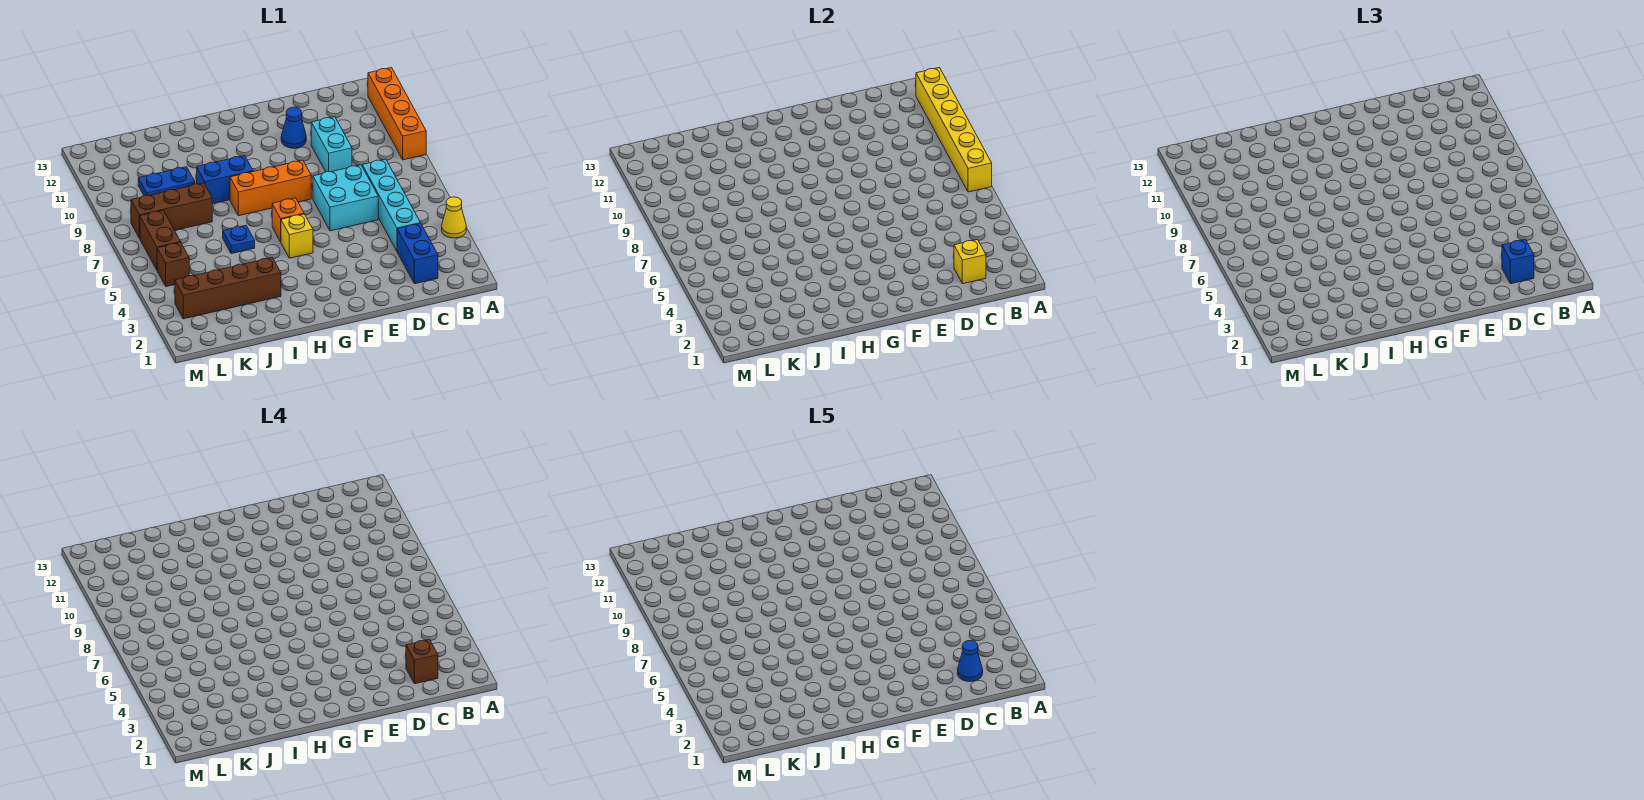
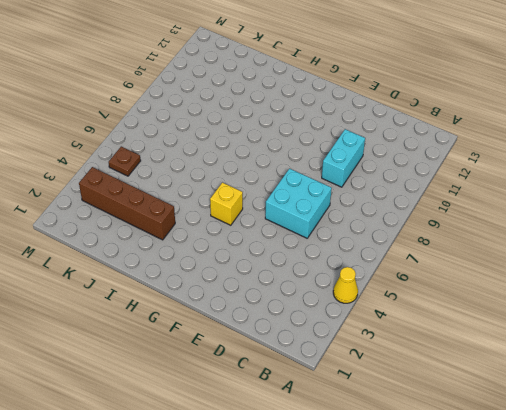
brown plate L5 level 1 -> brown brick L5 level 1
none -> orange brick A9:A12 level 1
none -> blue brick C2:C3 level 1
none -> cyan brick C4:C7 level 1

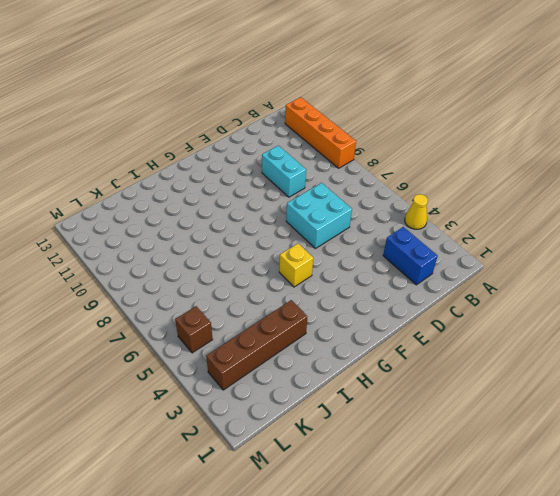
none -> cyan brick C4:C7 level 1
none -> blue cone E11 level 1
none -> orange brick F8:H8 level 1

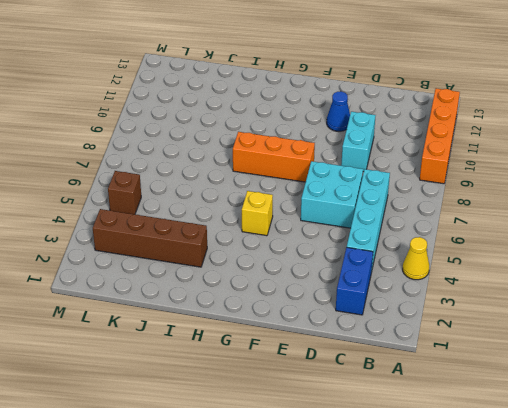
none -> orange brick G6 level 1
none -> blue brick H9:I9 level 1
none -> blue plate I6 level 1

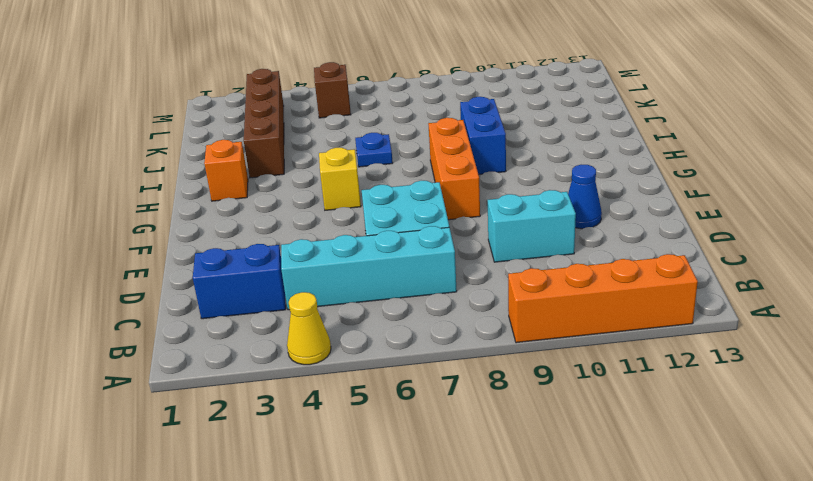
orange brick H2 level 1 -> orange brick G6 level 1
none -> brown brick J8:L8 level 1
none -> blue plate J10:K10 level 1
none -> brown brick L6:L7 level 1

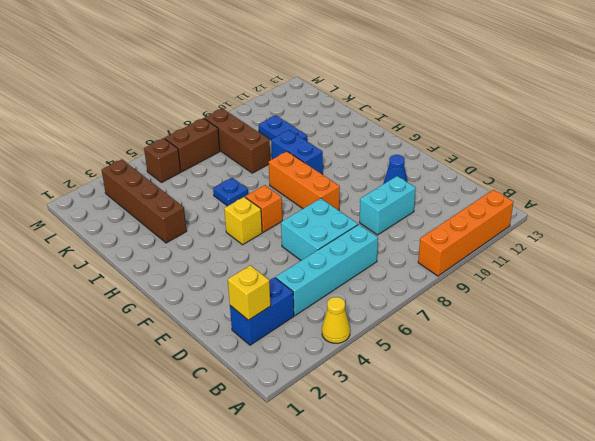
none -> yellow brick A7:A12 level 2
none -> blue brick C2 level 3
none -> brown brick C2 level 4

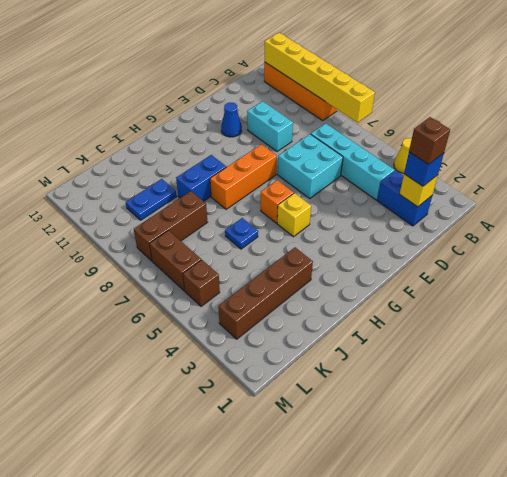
none -> blue cone C2 level 5

